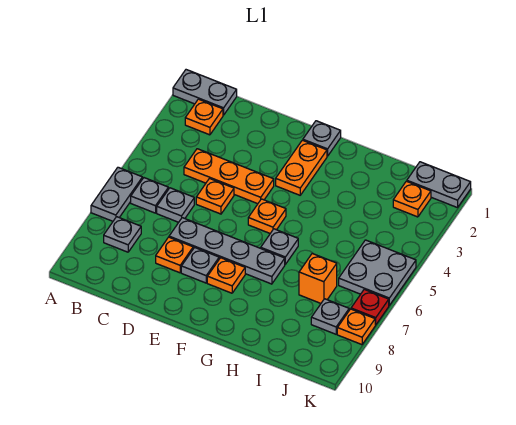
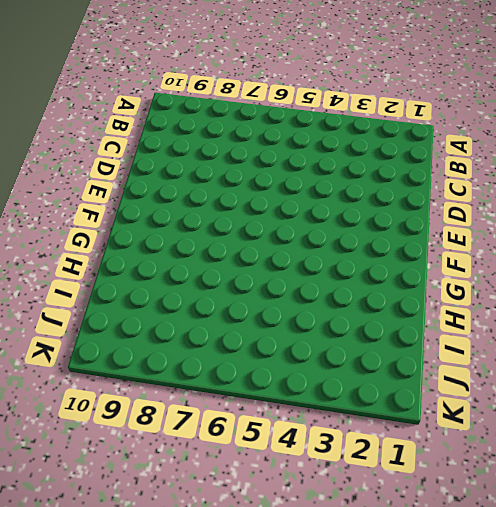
none -> grey plate A1:B1 level 1
none -> grey plate A6:A7 level 1
none -> orange plate B2 level 1

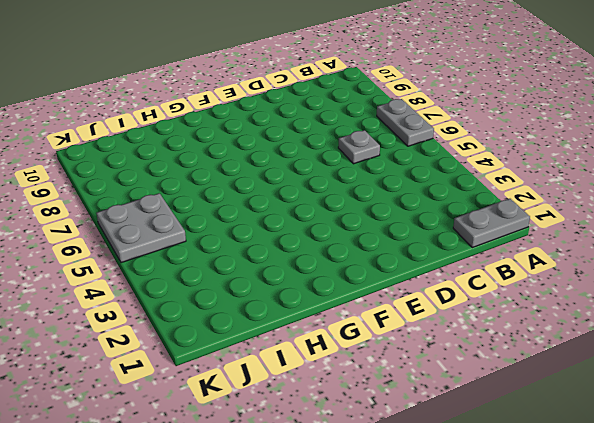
none -> orange plate B2 level 1
none -> grey plate B6 level 1
none -> grey plate B8 level 1

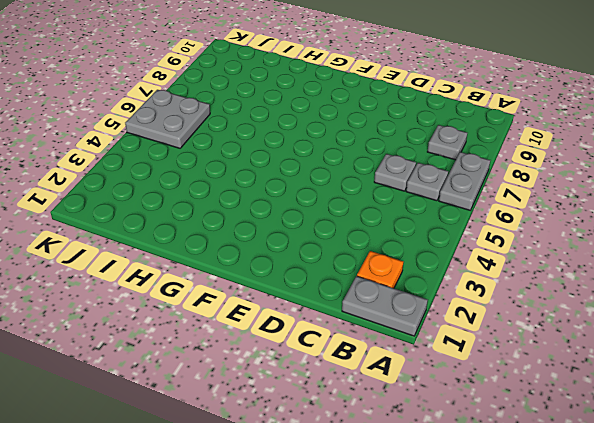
none -> orange plate C4:E4 level 1
none -> orange plate D5 level 1
none -> grey plate D7:G7 level 1

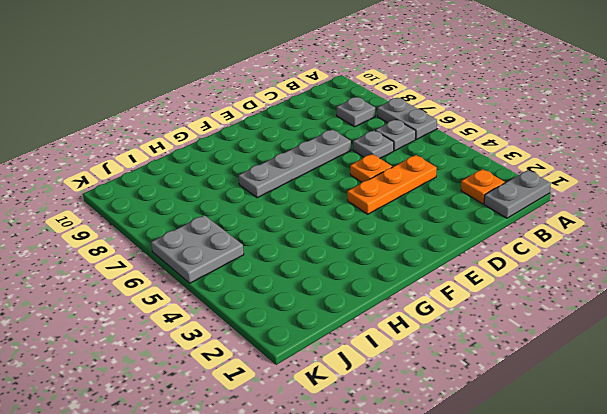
none -> orange plate D8 level 1
none -> grey plate E8 level 1
none -> grey plate F1 level 1

